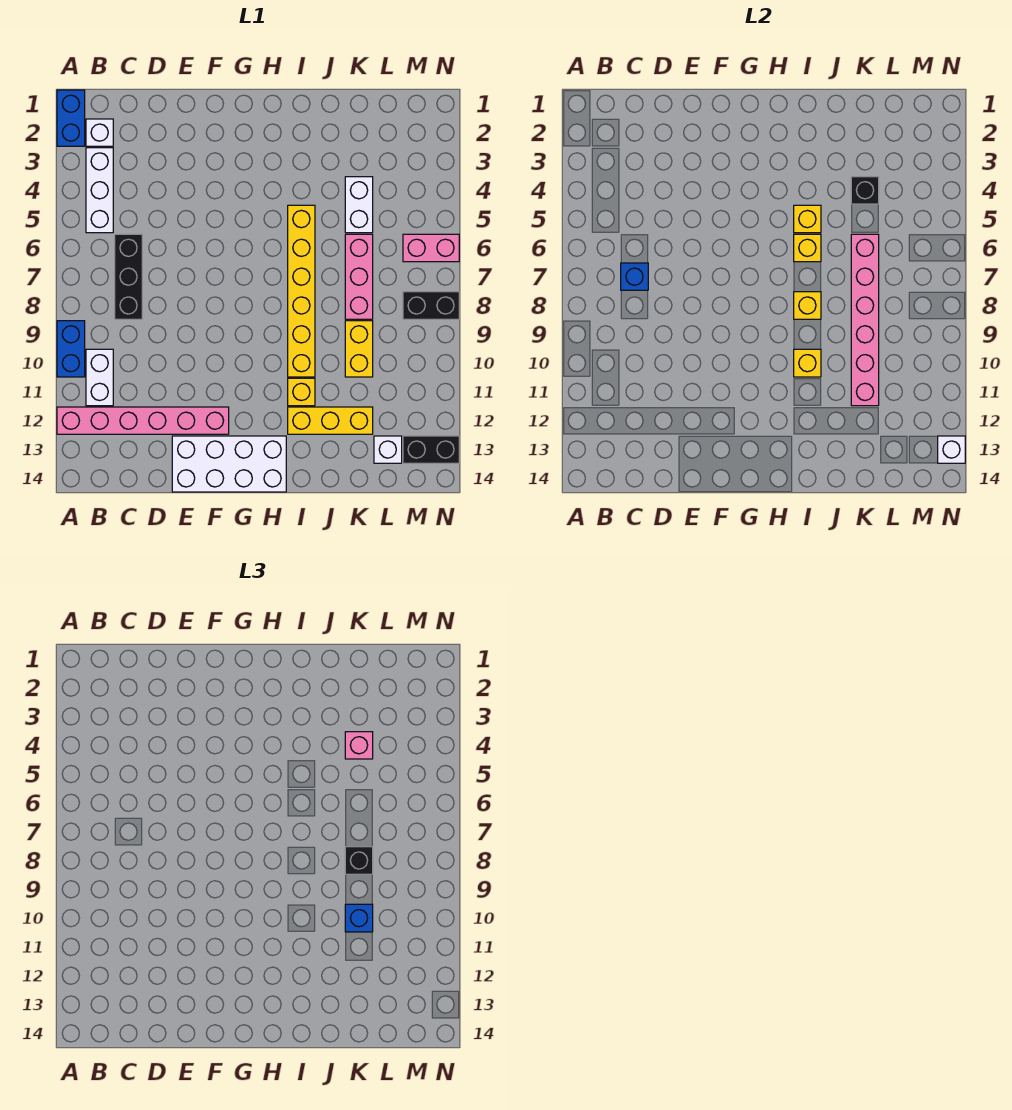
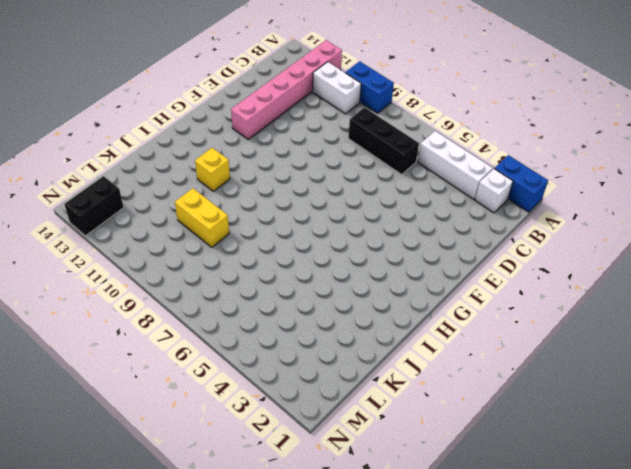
none -> white brick E13:H14 level 1
none -> yellow brick I5:I10 level 1
none -> yellow brick I12:K12 level 1

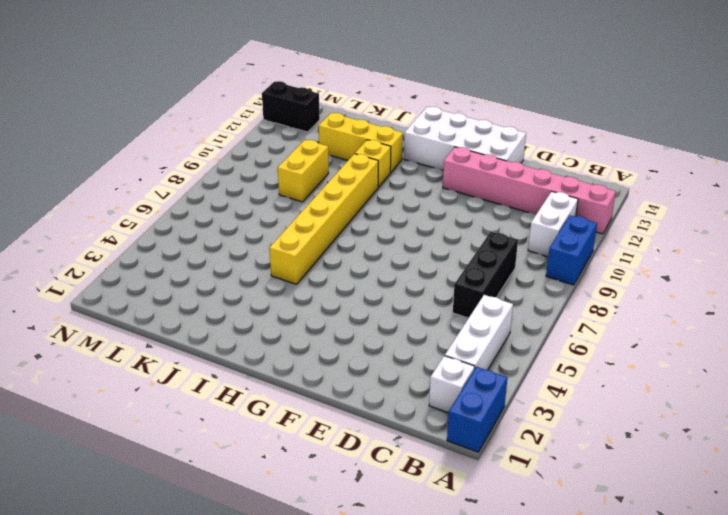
none -> white brick K4:K5 level 1
none -> pink brick K6:K8 level 1
none -> white brick L13 level 1

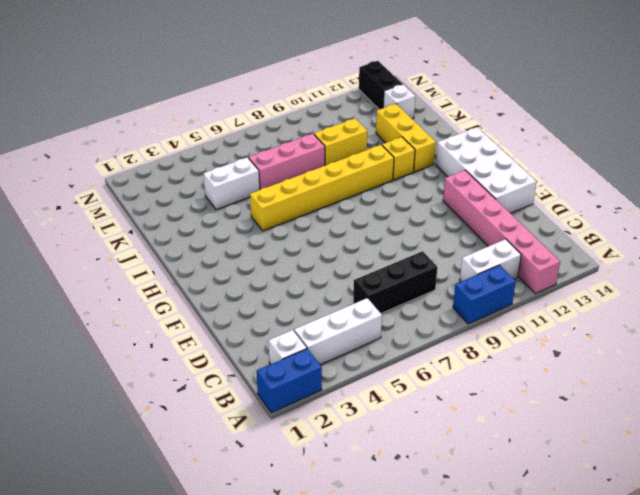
none -> pink brick M6:N6 level 1
none -> black brick M8:N8 level 1
none -> blue brick C7 level 2

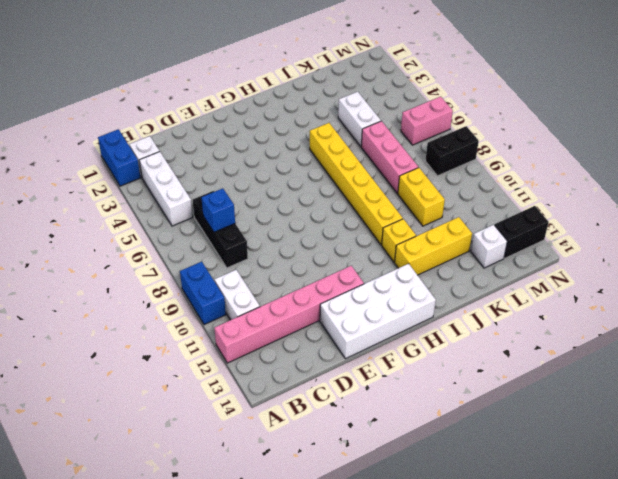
none -> yellow brick I5 level 2
none -> yellow brick I6 level 2
none -> yellow brick I8 level 2

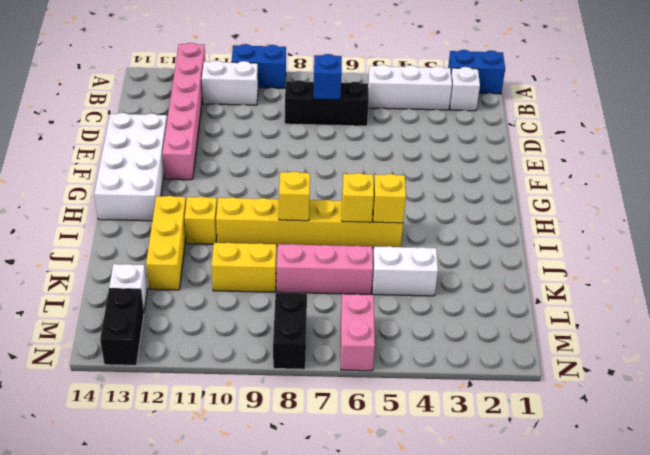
none -> yellow brick I10 level 2
none -> black brick K4 level 2
none -> pink brick K6:K11 level 2

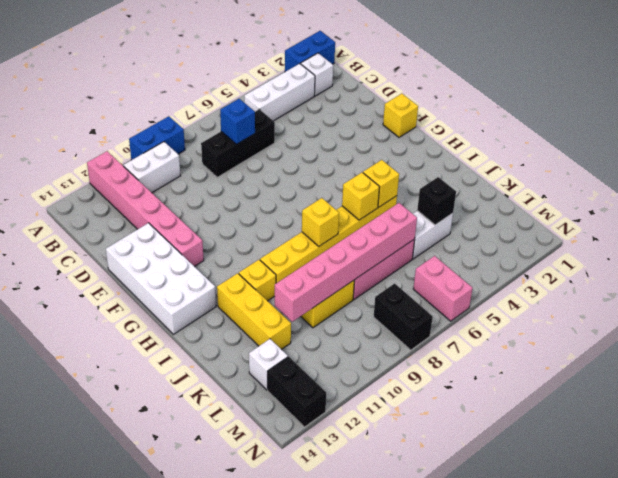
yellow brick F1 level 1 -> yellow brick I10 level 2
none -> white brick N13 level 2
none -> pink brick K4 level 3
none -> black brick K8 level 3

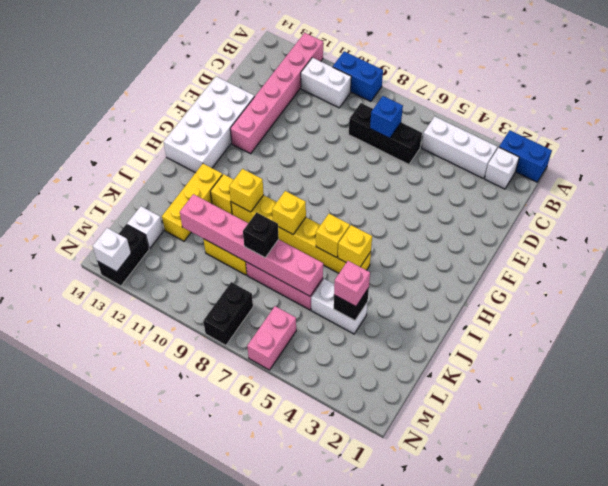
none -> blue brick K10 level 3

